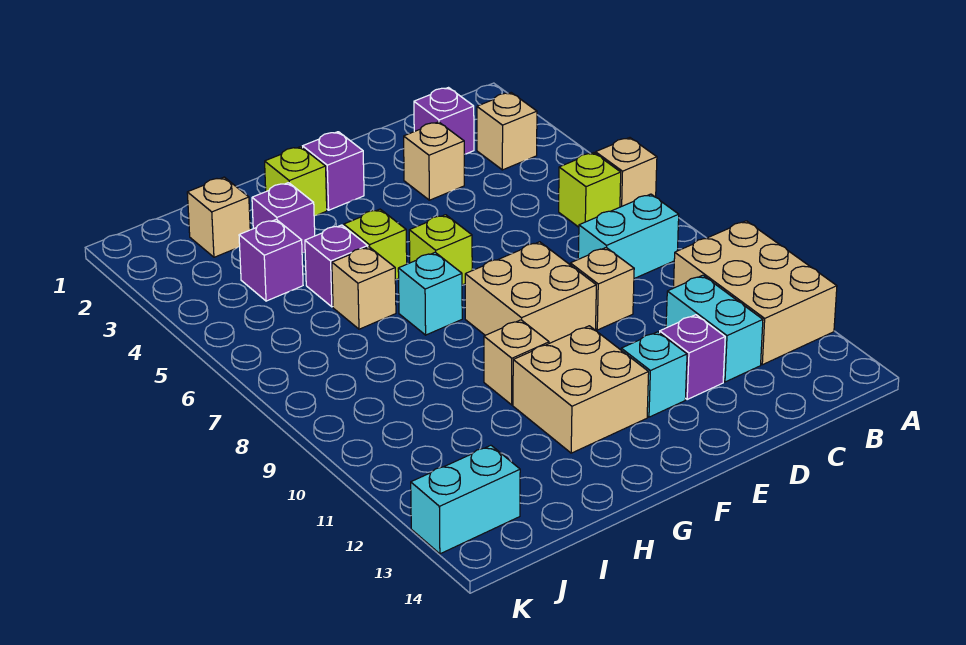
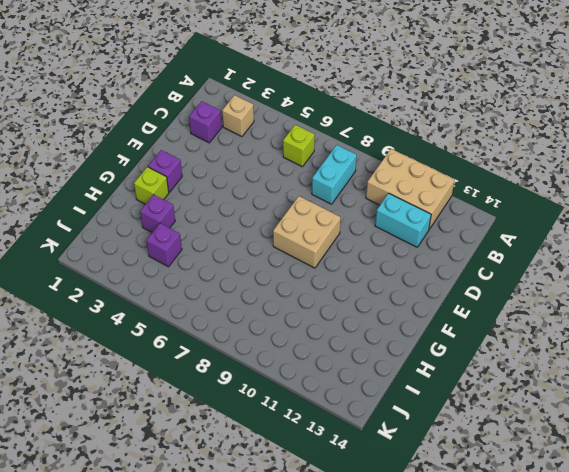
none -> tan brick A6 level 1
none -> tan brick D3 level 1
none -> tan brick D9 level 1

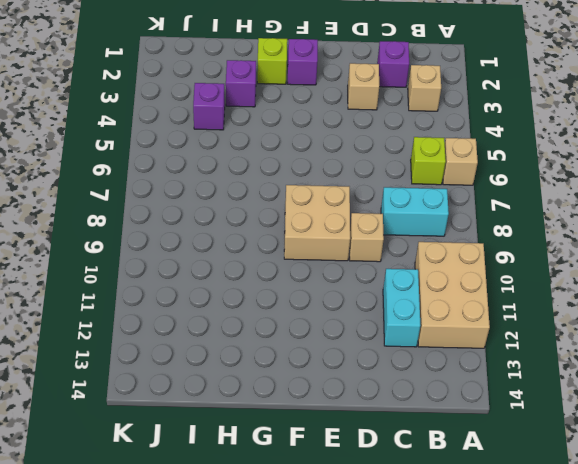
none -> purple brick D12 level 1
none -> cyan brick E12 level 1
none -> lime brick F6 level 1

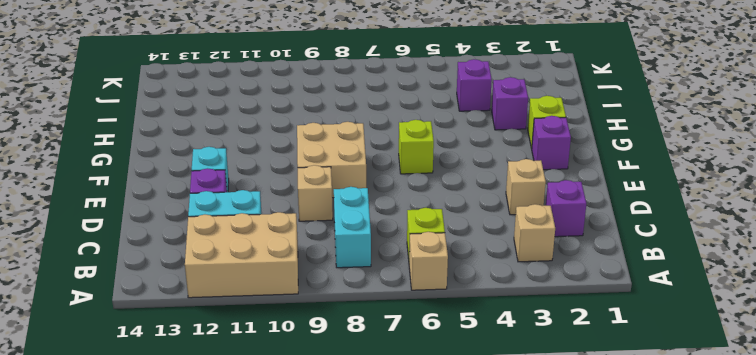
none -> tan brick F11:G12 level 1
none -> lime brick G5 level 1
none -> cyan brick G7 level 1

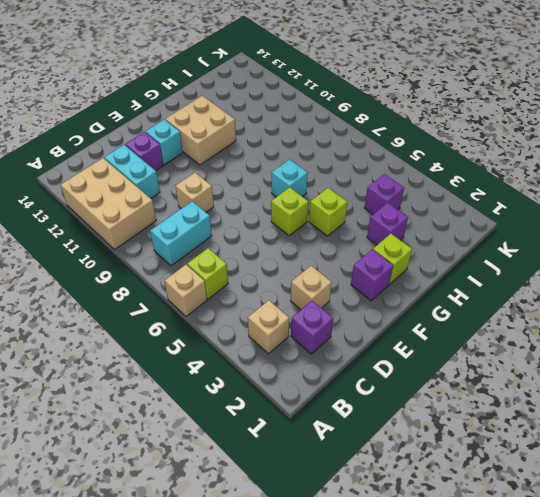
none -> tan brick E8:F9 level 1
none -> tan brick G10 level 1
none -> purple brick H5 level 1

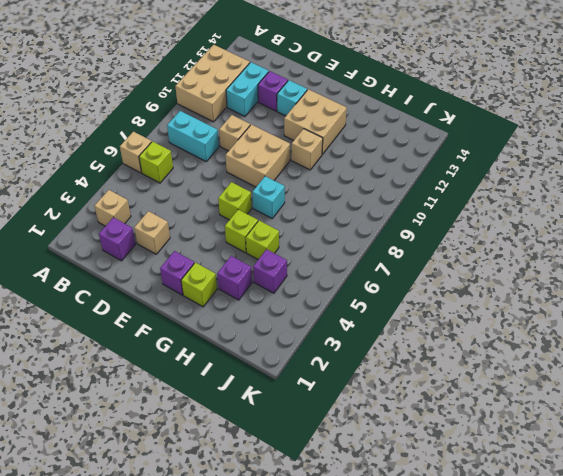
lime brick H5 level 1 -> purple brick H5 level 1
none -> tan brick H6 level 1
none -> tan brick I2 level 1
none -> cyan brick J13:K13 level 1

